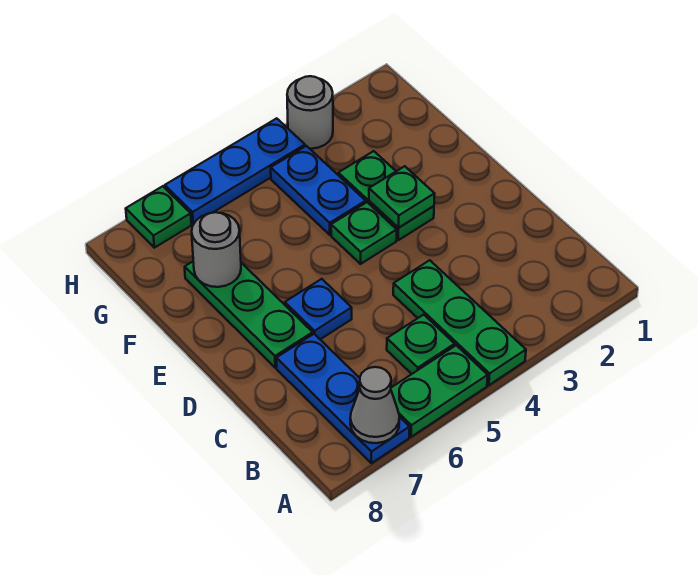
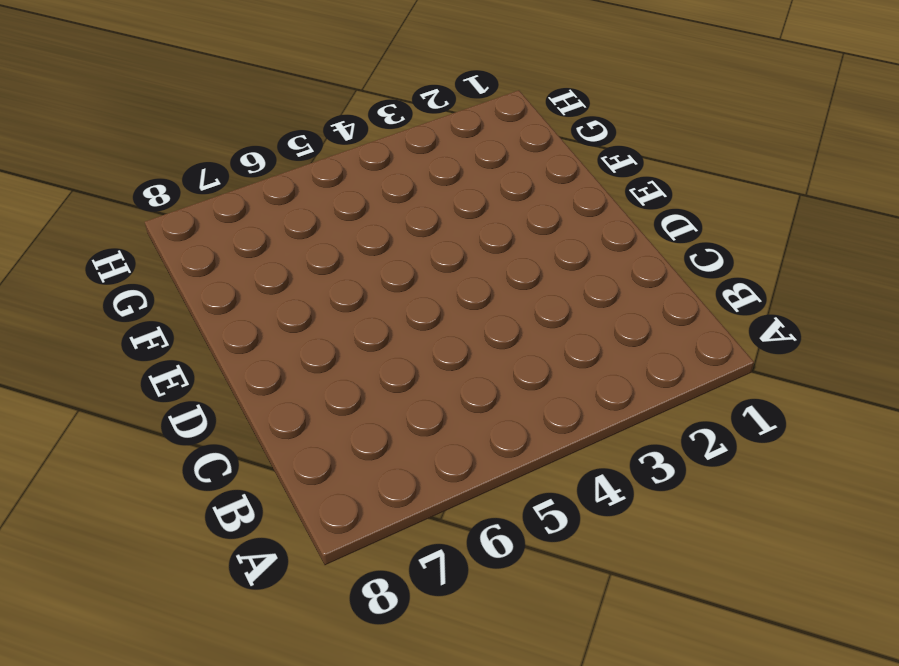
none -> green plate A4:C4 level 1
none -> green plate A5:A6 level 1
none -> blue plate A7:C7 level 1

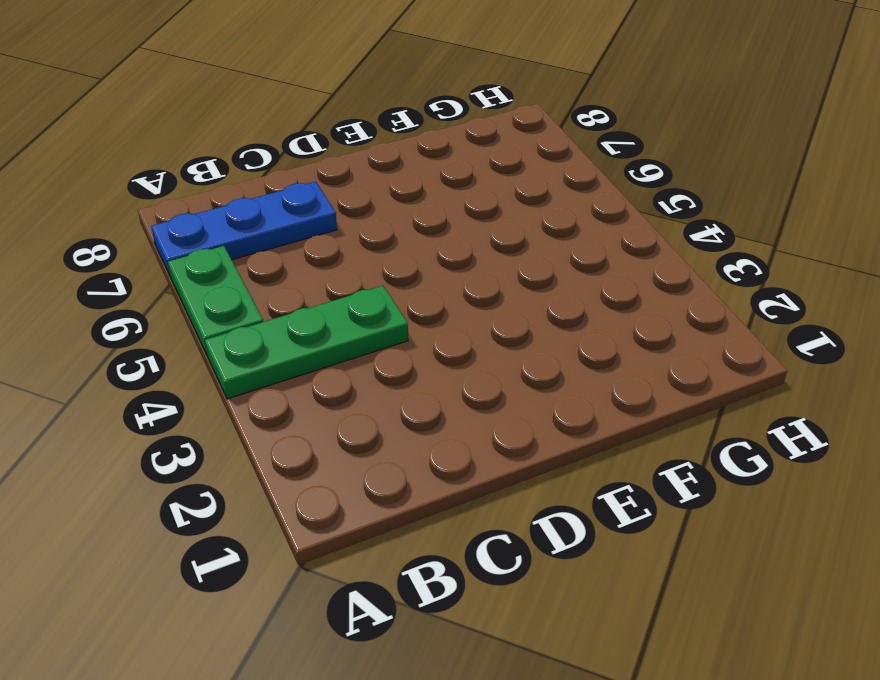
none -> green plate B5 level 1
none -> blue plate D6 level 1
none -> green plate D7:F7 level 1

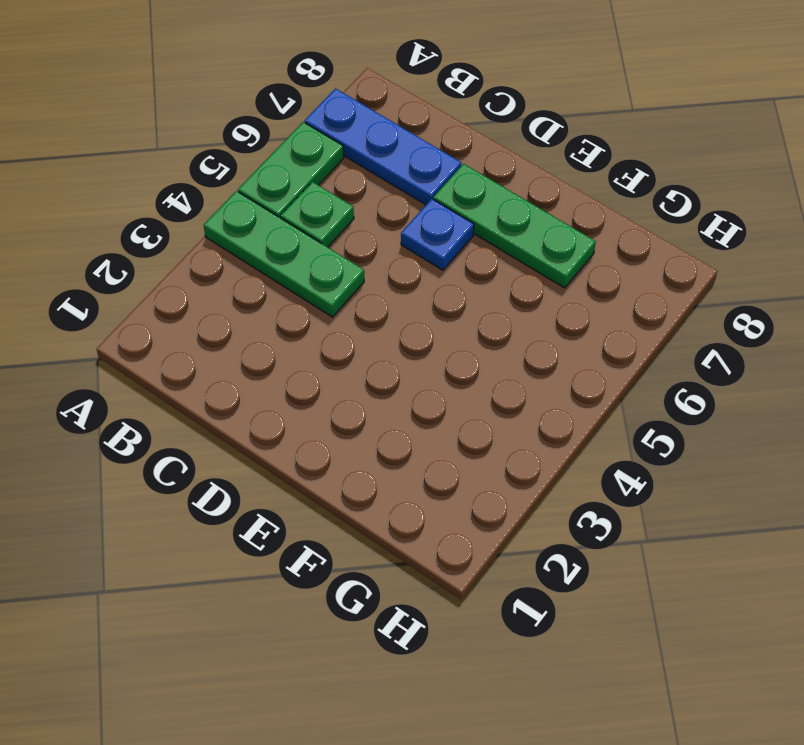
none -> green plate E3:F3 level 1
none -> green plate E4 level 1
none -> blue plate F4:G4 level 1

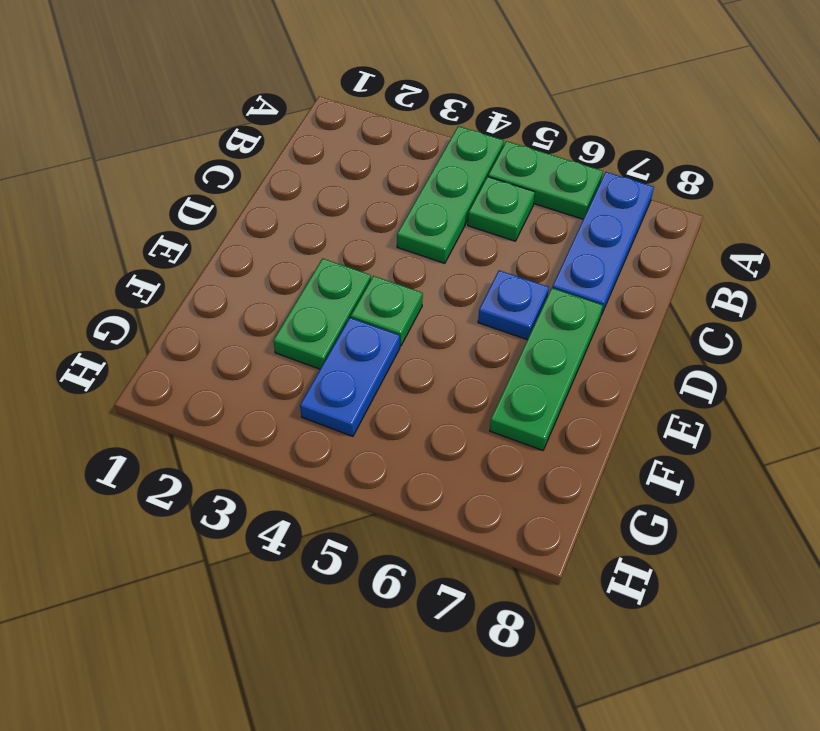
none -> grey round brick H3 level 1
none -> blue plate H4:H6 level 1
none -> green plate H7 level 1

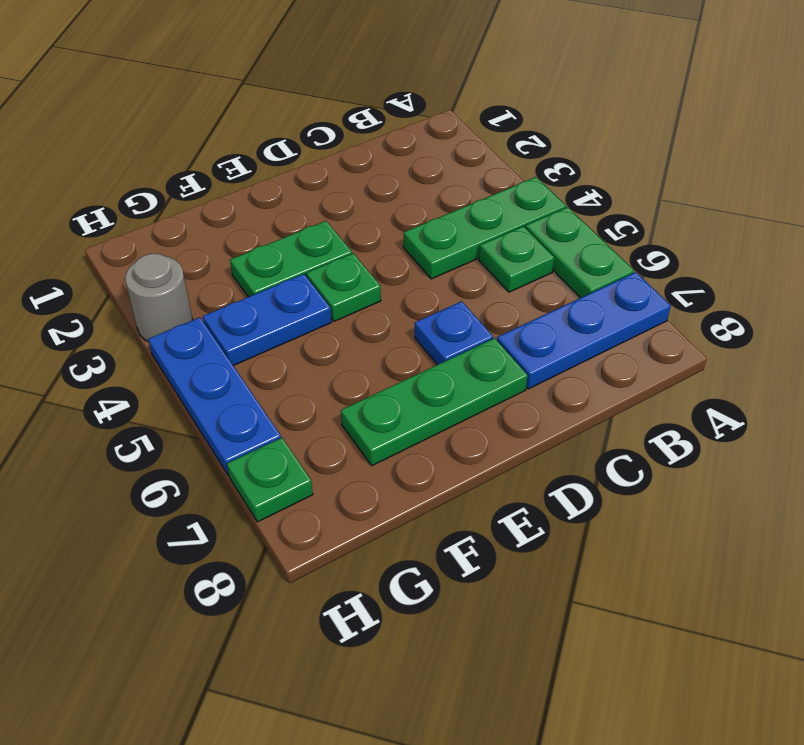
none -> grey cone A7 level 2
none -> green plate E3 level 2
none -> grey round brick F7 level 2

